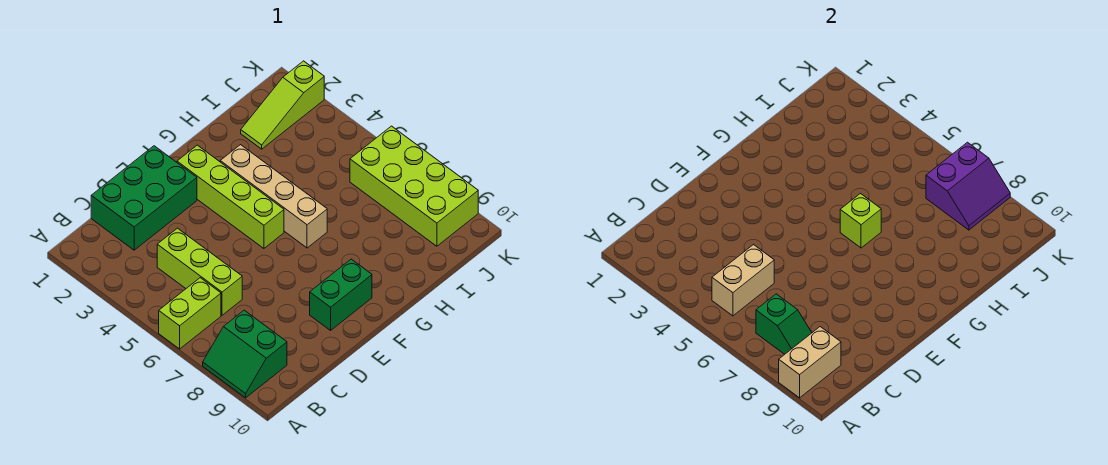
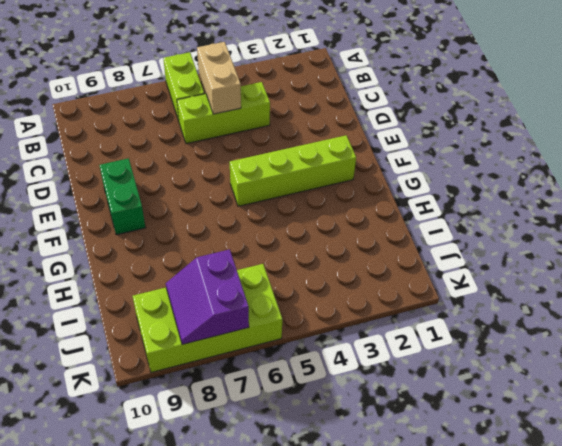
none -> green slope A8:B9 level 1 top B
none -> green brick C1:E2 level 1
none -> tan brick G3:G6 level 1

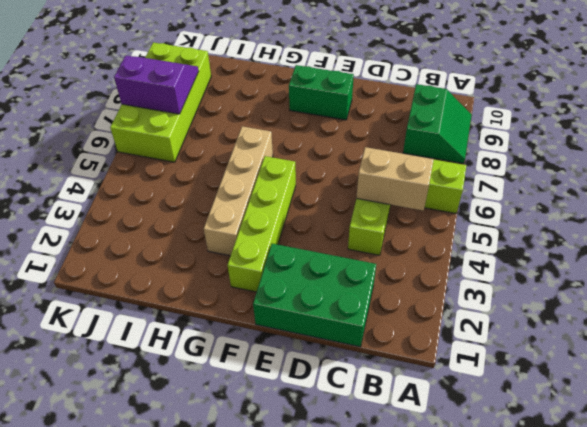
none -> lime slope I2:K2 level 1 top K
none -> tan brick A9:B9 level 2
none -> green slope B7:B8 level 2 top 7

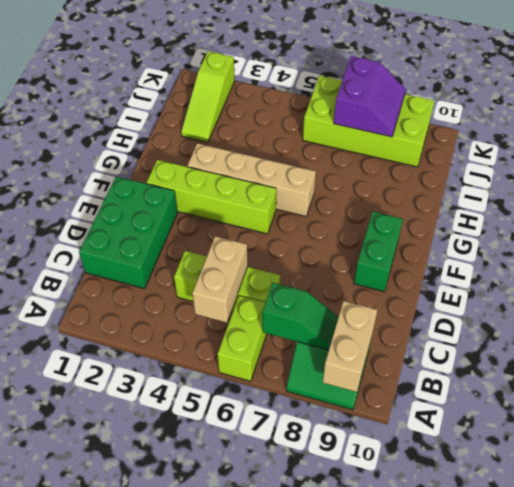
none -> lime brick G6 level 2

